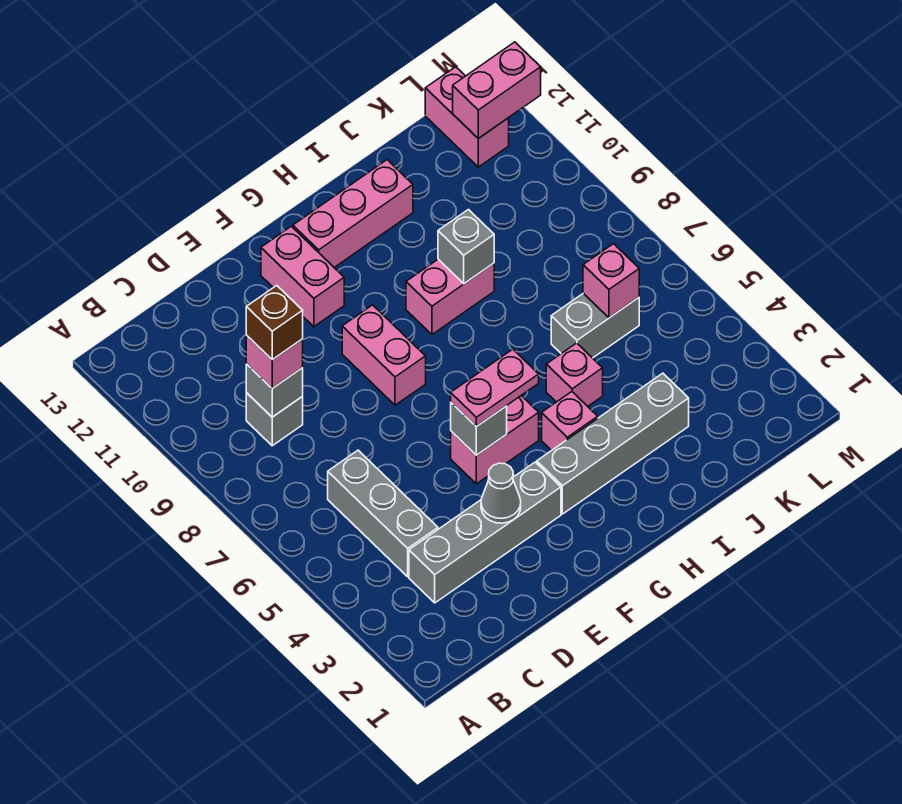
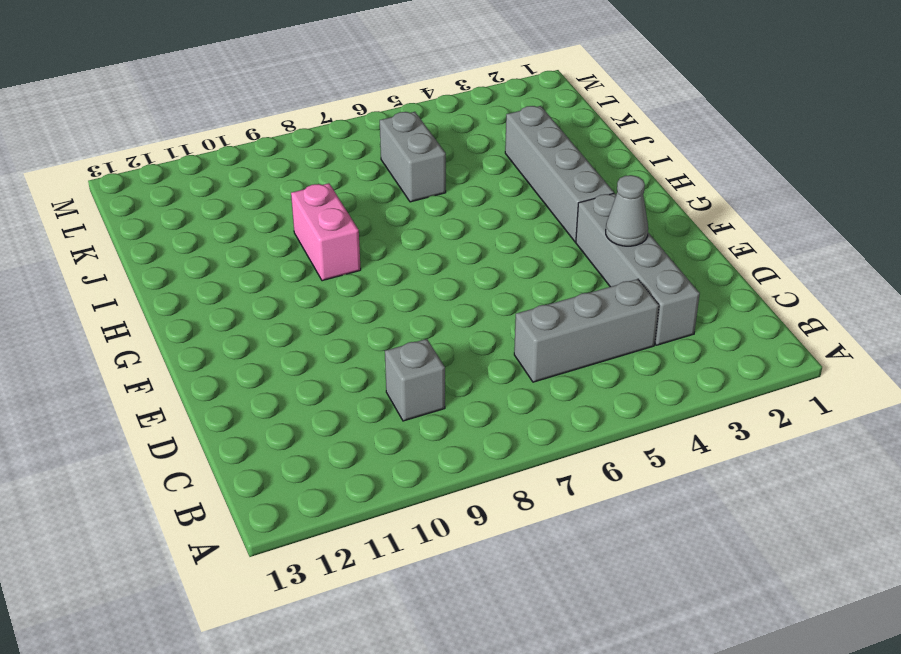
none -> pink brick F5:G5 level 1
none -> pink brick F8:F9 level 1
none -> pink brick F11:F12 level 1

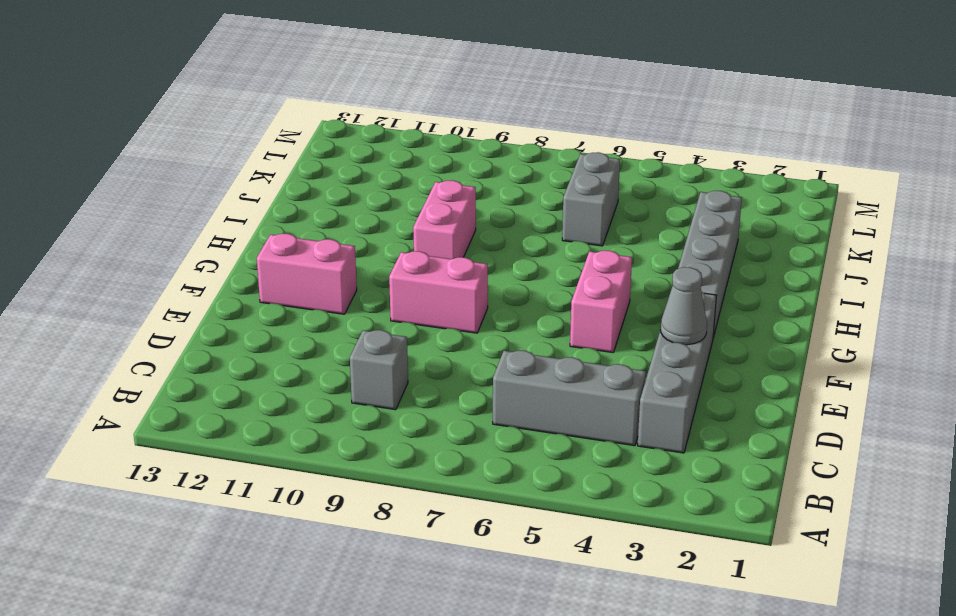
none -> pink brick G12:I12 level 1
none -> pink brick H4 level 1
none -> pink brick I5 level 1

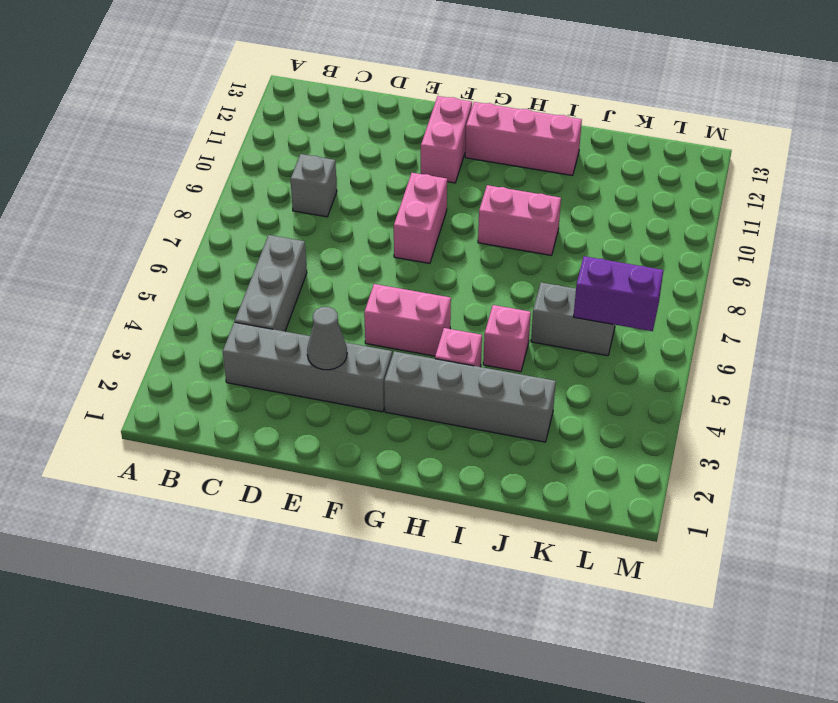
purple brick K6:L6 level 2 -> pink brick K6 level 2
none -> pink brick L12:L13 level 1
none -> grey brick C9 level 2
none -> grey brick F5 level 2

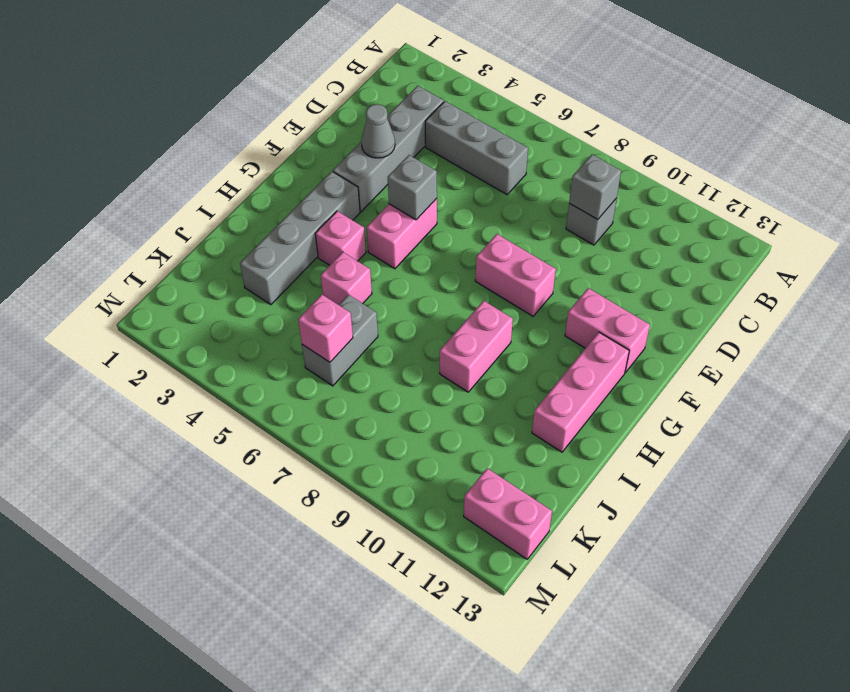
none -> grey brick I9 level 2
none -> pink brick L12:M12 level 2
none -> pink brick C9 level 3

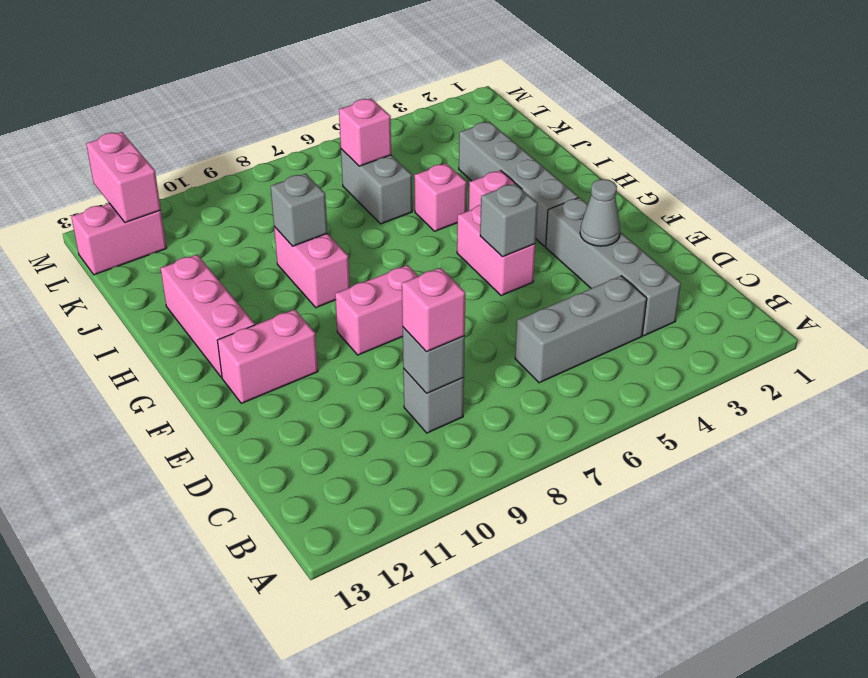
none -> pink plate F5:G5 level 3
none -> brown brick C9 level 4

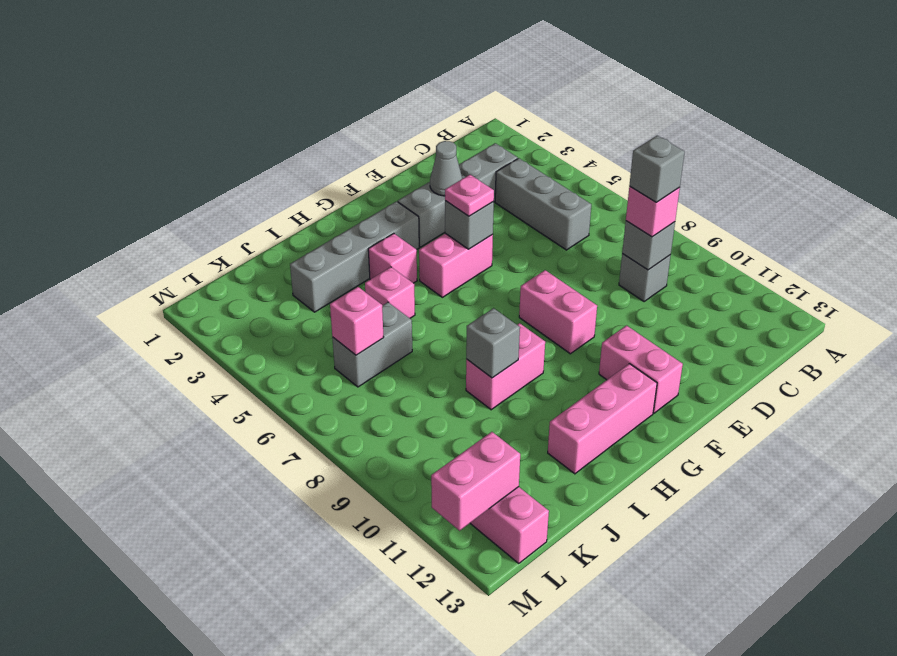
grey brick C9 level 4 -> brown brick C9 level 4
pink plate F5 level 3 -> pink plate F5:G5 level 3

